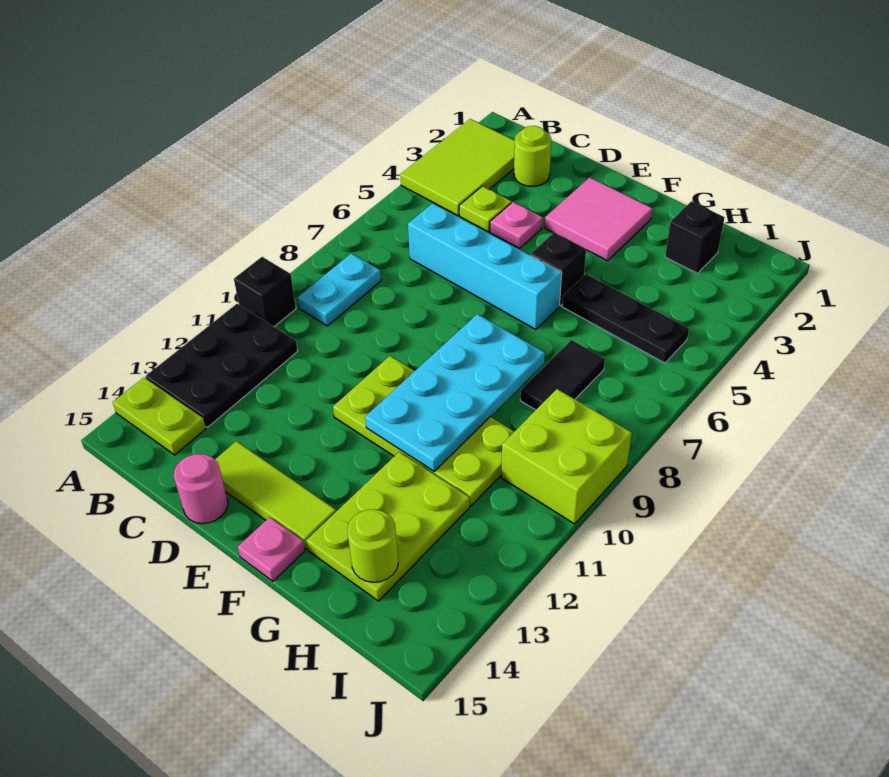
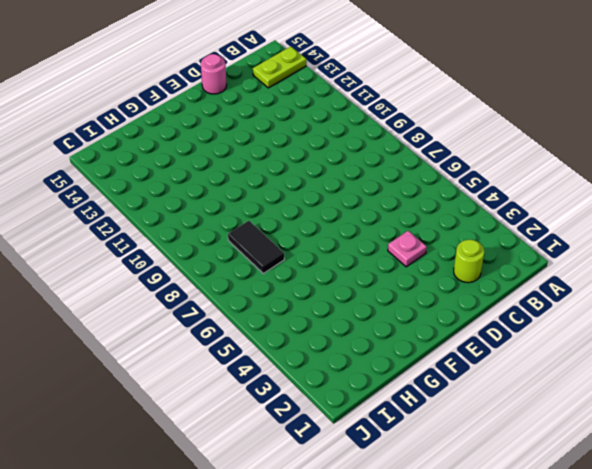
none -> lime tile A2:B4 level 1
none -> black brick A10 level 1
none -> black plate A11:B13 level 1

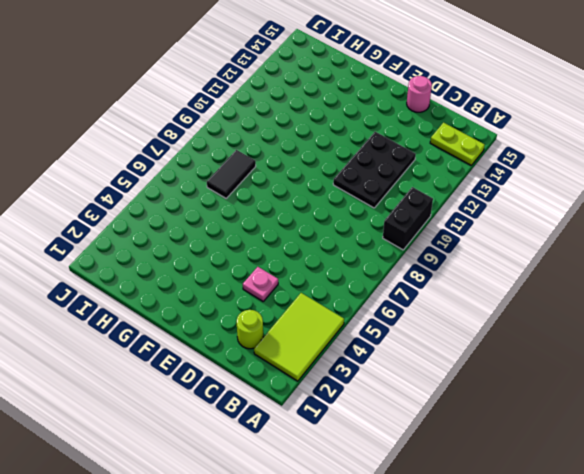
black brick A9:A10 level 1 -> black brick A10 level 1
black plate C10:D12 level 1 -> black plate A11:B13 level 1
none -> cyan plate B8:B9 level 1
none -> lime plate C4 level 1
none -> cyan brick C6:F6 level 1

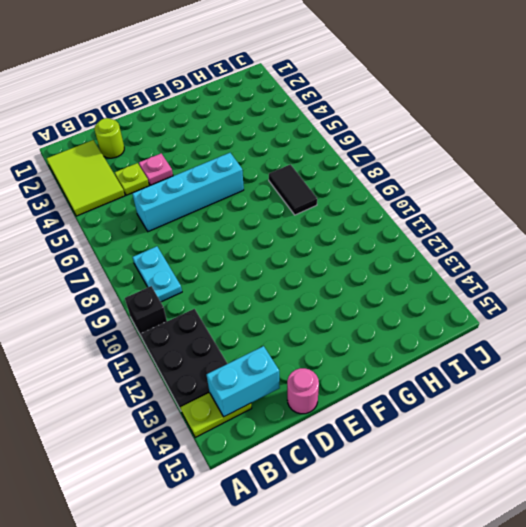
cyan brick B14:C14 level 2 -> none
none -> lime tile D14:F14 level 1
none -> pink tile E2:F3 level 1
none -> lime plate E10:H11 level 1

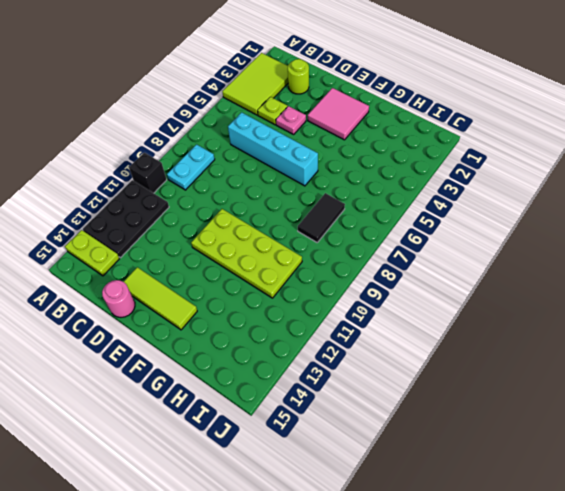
none -> black brick F5 level 1
none -> pink plate F15 level 1
none -> black plate G5:I5 level 1

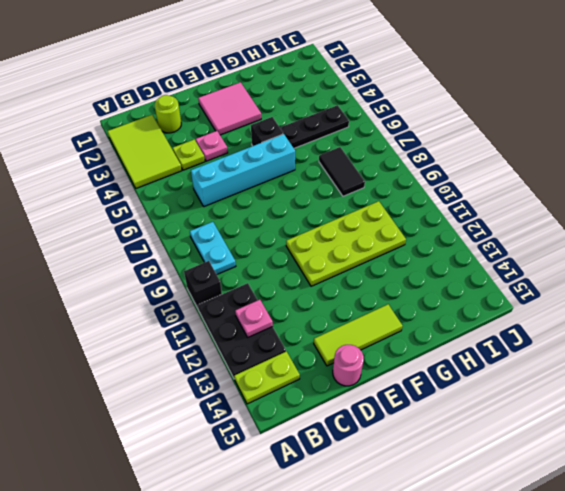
pink plate B12 level 2 -> pink plate F15 level 1
none -> lime plate G12:H14 level 1
none -> black brick H2 level 1
none -> lime brick I9:J10 level 1

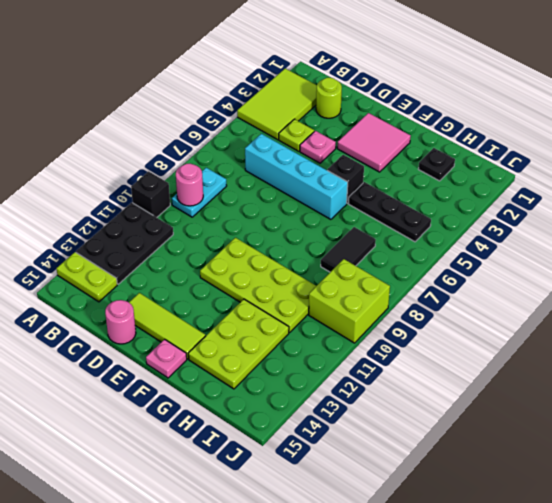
pink round brick B9 level 2 -> none
black plate H2 level 1 -> black brick H2 level 1
none -> cyan plate F8:G11 level 2
none -> lime round brick H14 level 2

